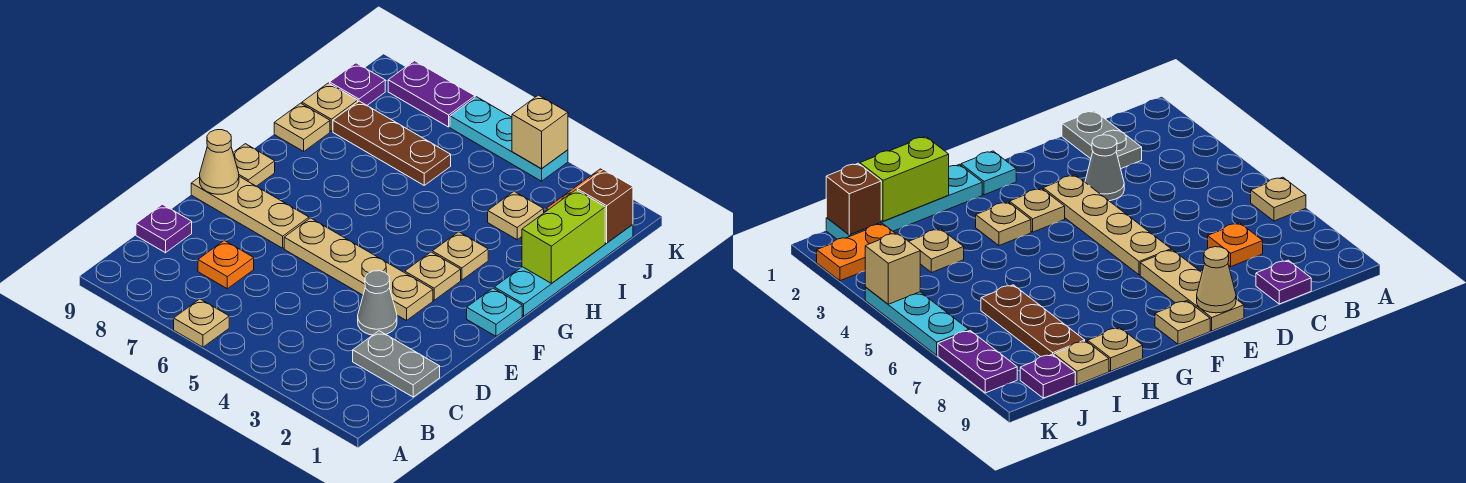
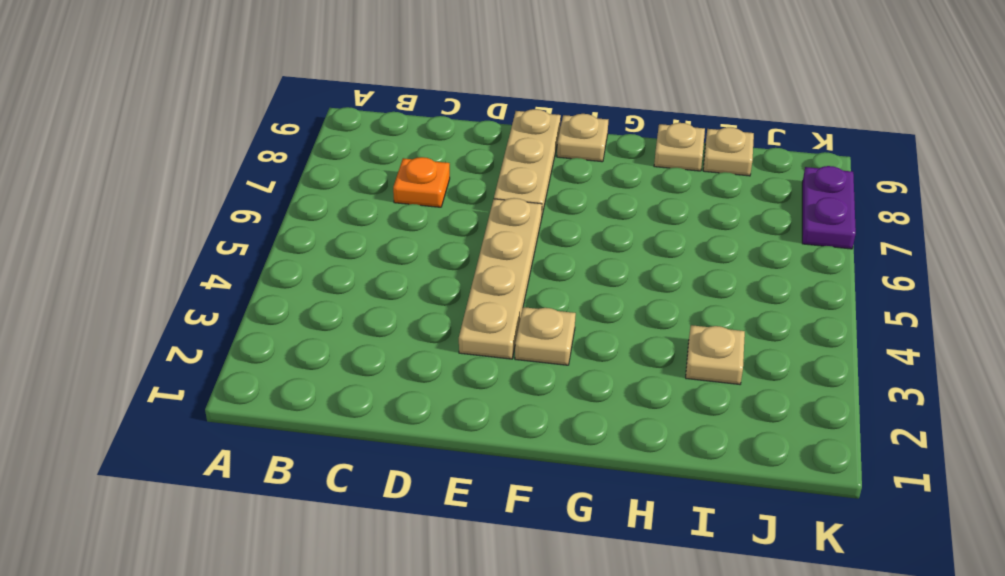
none -> tan plate A6 level 1
none -> grey plate C1:C2 level 1
none -> purple plate C9 level 1

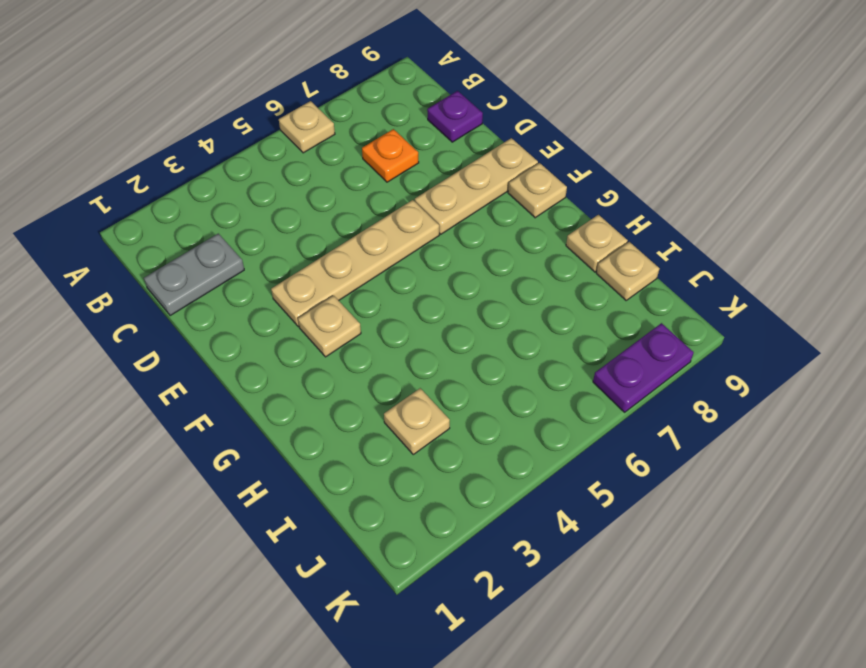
none -> grey cone D3 level 1
none -> cyan plate F1 level 1
none -> cyan plate G1:J1 level 1

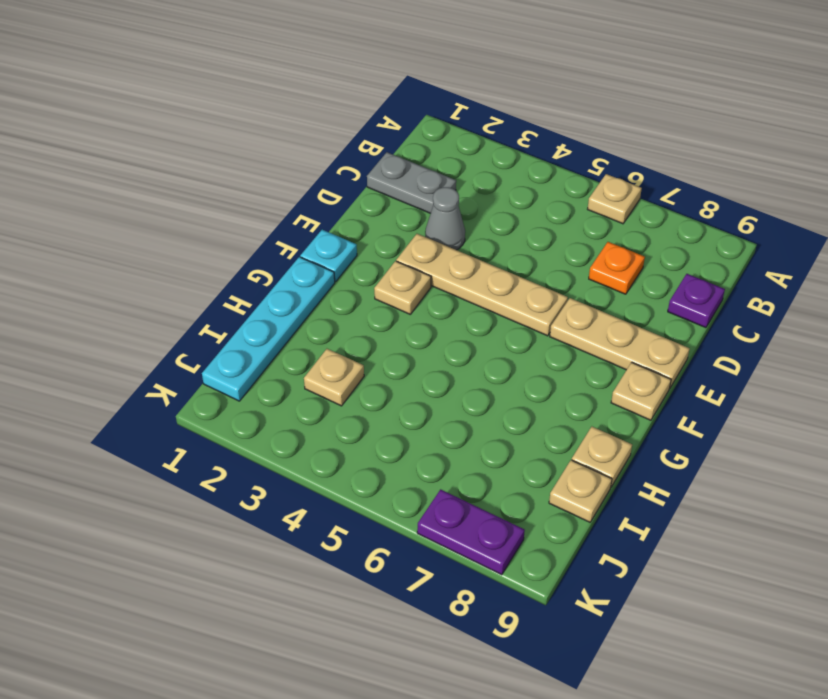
none -> tan plate G3 level 1
none -> brown plate I6:I8 level 1
none -> orange plate J2:K2 level 1

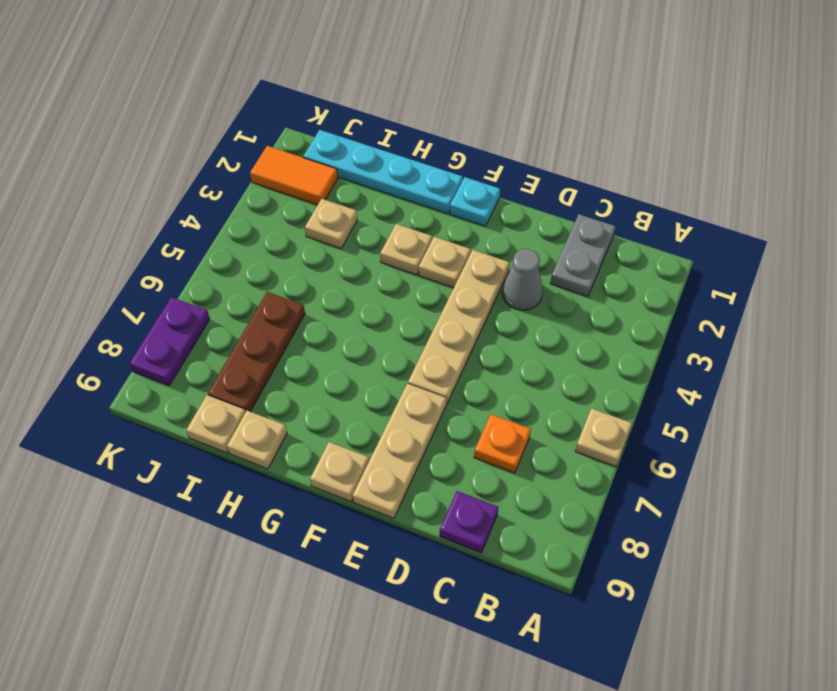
orange tile J2:K2 level 1 -> orange plate J2:K2 level 1
none -> purple plate J9 level 1
none -> cyan plate K4:K6 level 1
none -> tan cone E9 level 2

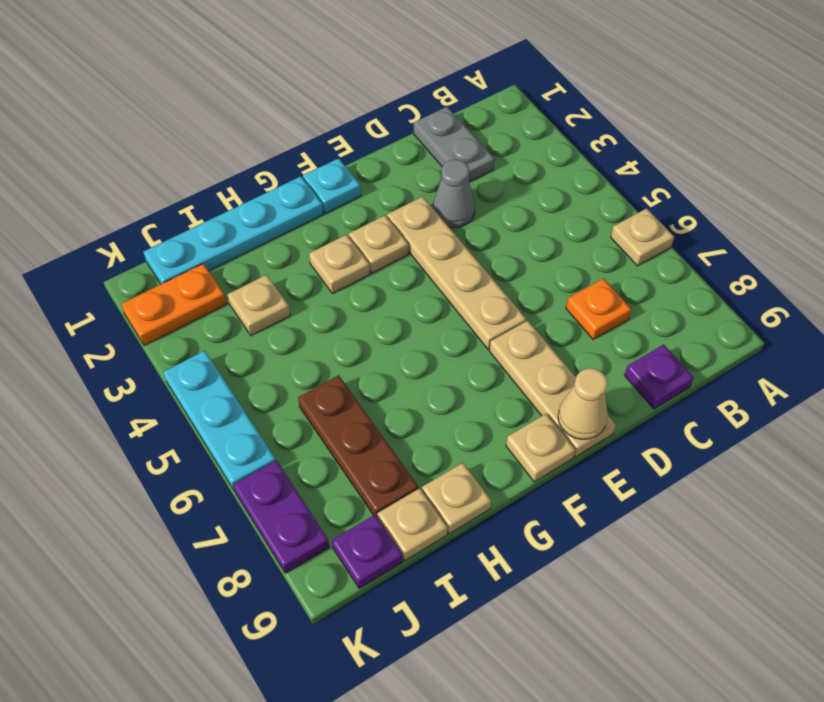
none -> lime brick H1:I1 level 2
none -> brown brick J1 level 2
none -> tan brick K4 level 2

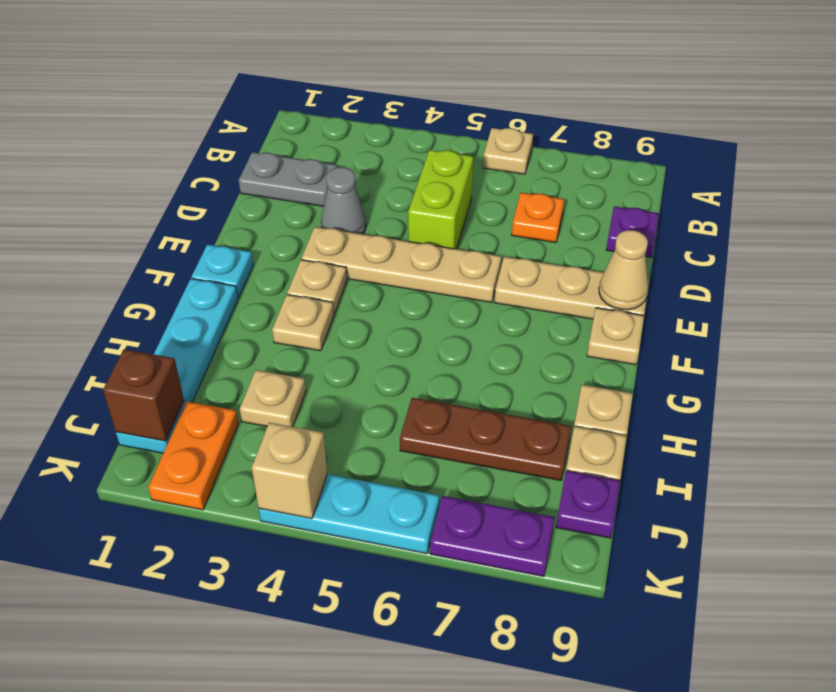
lime brick C5:D5 level 1 -> lime brick H1:I1 level 2

